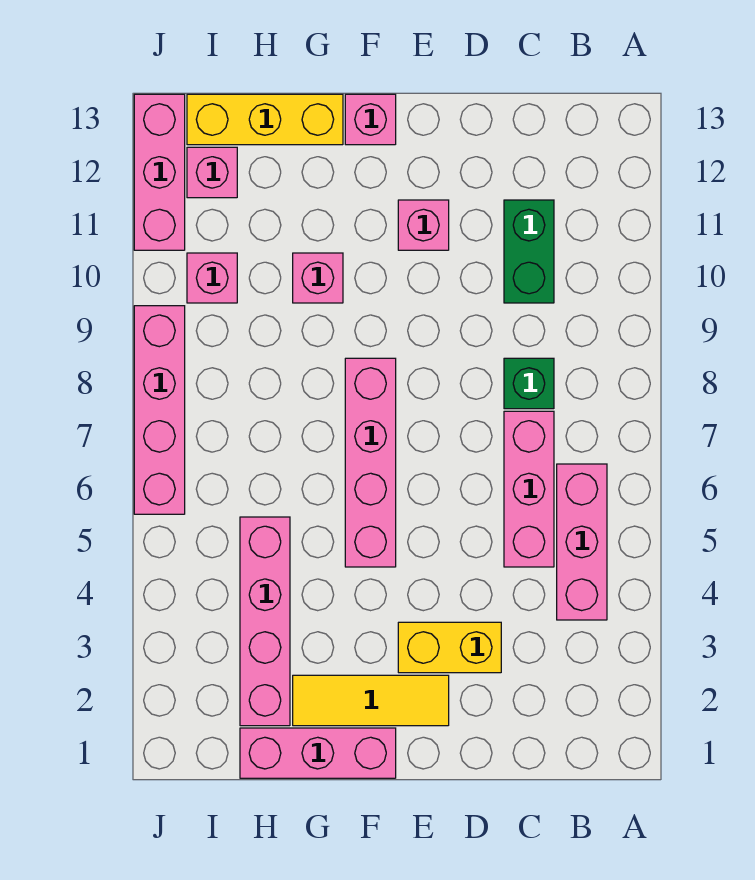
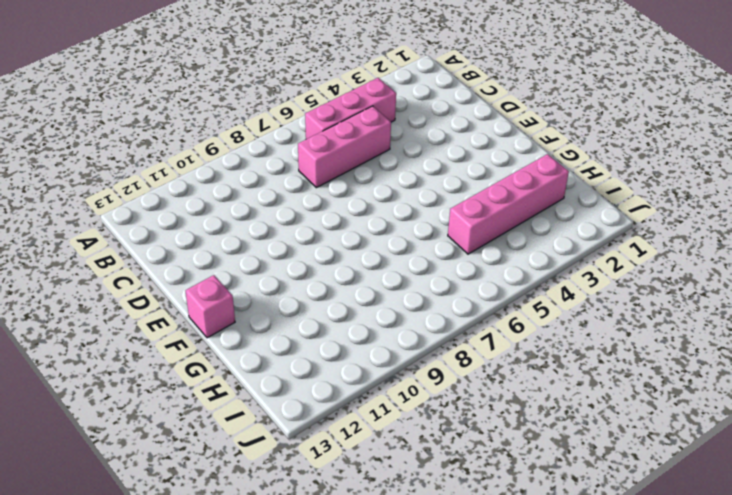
none -> green brick C8 level 1
none -> green brick C10:C11 level 1
none -> yellow brick D3:E3 level 1

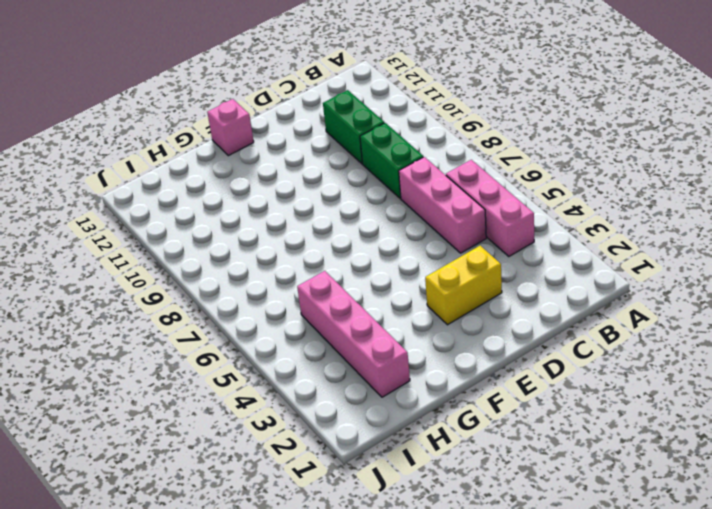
green brick C8:C9 level 1 -> green brick C8 level 1
none -> yellow tile E2:G2 level 1
none -> pink brick E11 level 1
none -> pink brick F1:H1 level 1

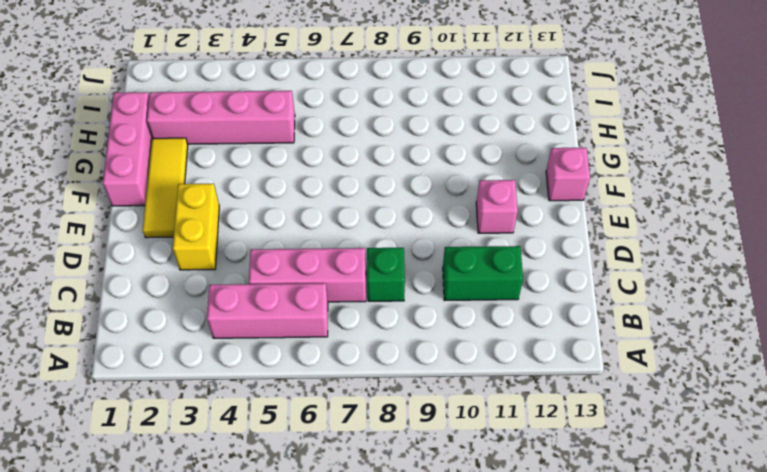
none -> pink brick F5:F8 level 1
none -> pink brick G10 level 1
none -> yellow brick G13:I13 level 1

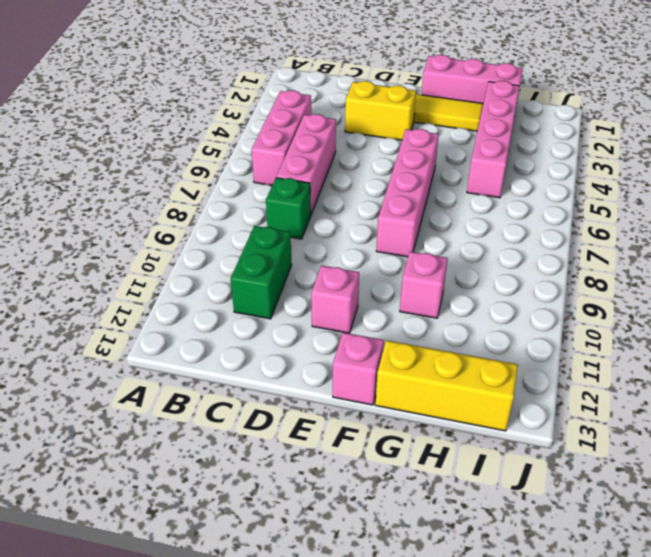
none -> pink brick I10 level 1
none -> pink brick I12 level 1
none -> pink brick J6:J9 level 1

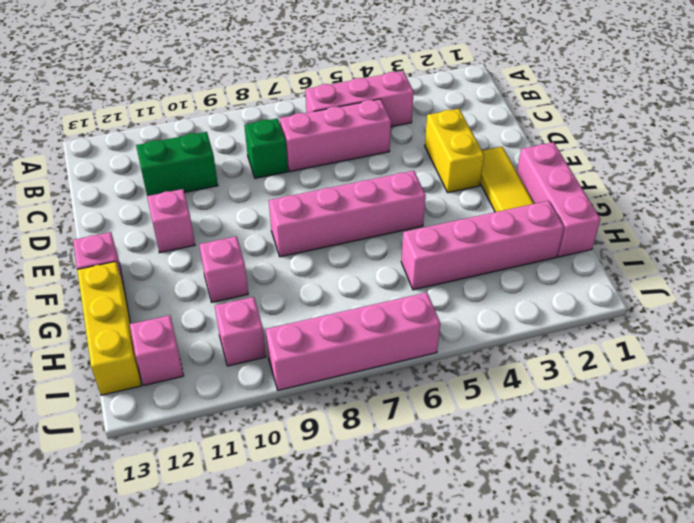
none -> pink brick J11:J13 level 1

